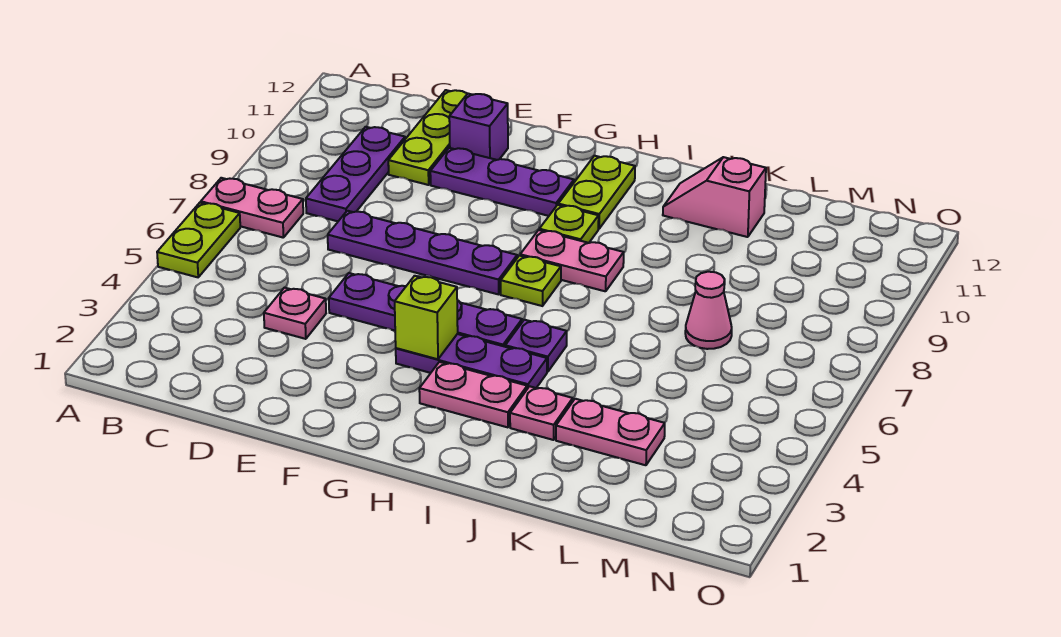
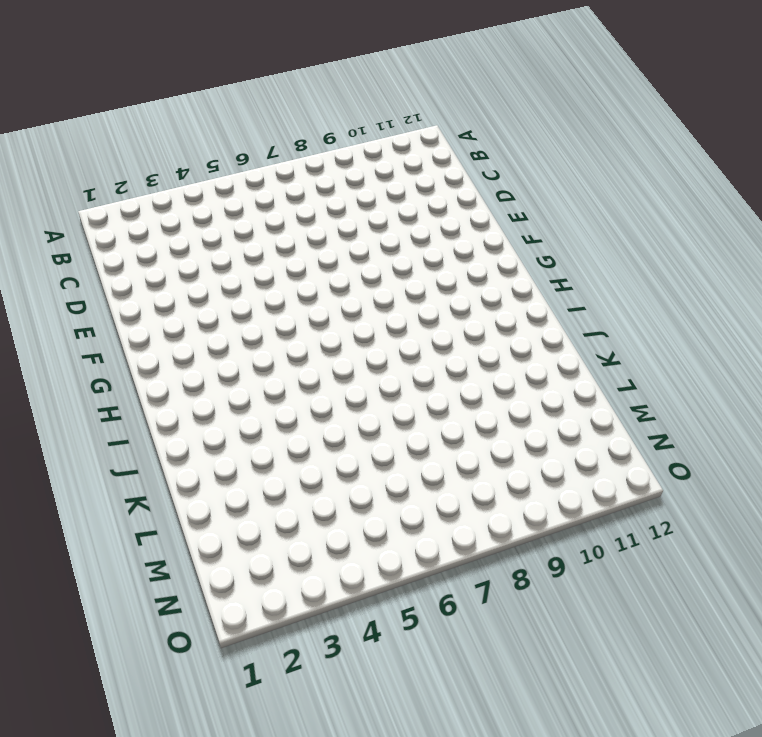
none -> lime plate A5:A6 level 1
none -> pink plate A7:B7 level 1
none -> purple plate C8:C10 level 1

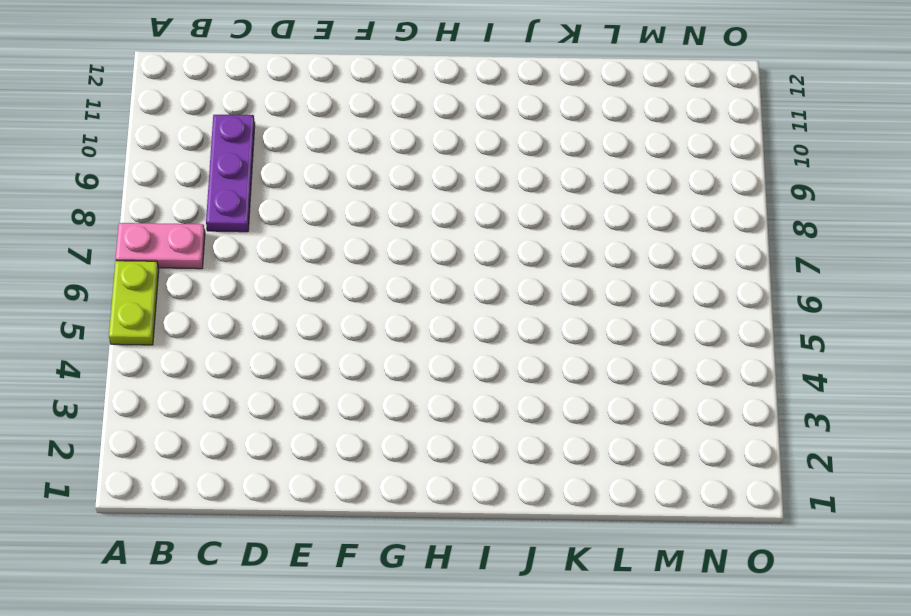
none -> pink plate D4 level 1
none -> purple plate D7:G7 level 1
none -> lime plate D10:D12 level 1

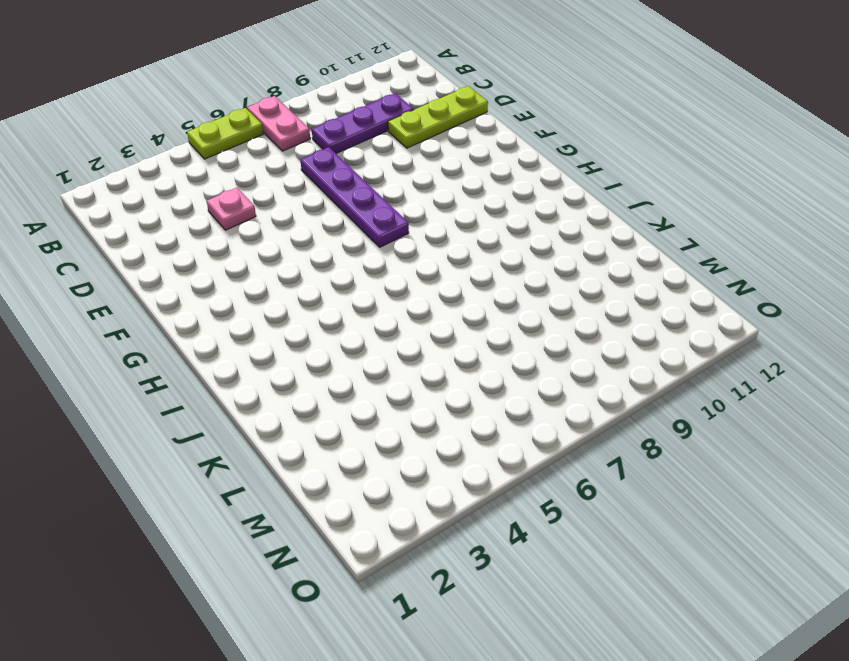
none -> purple plate E5:H5 level 1
none -> purple plate E10:G10 level 1
none -> purple brick E11 level 1

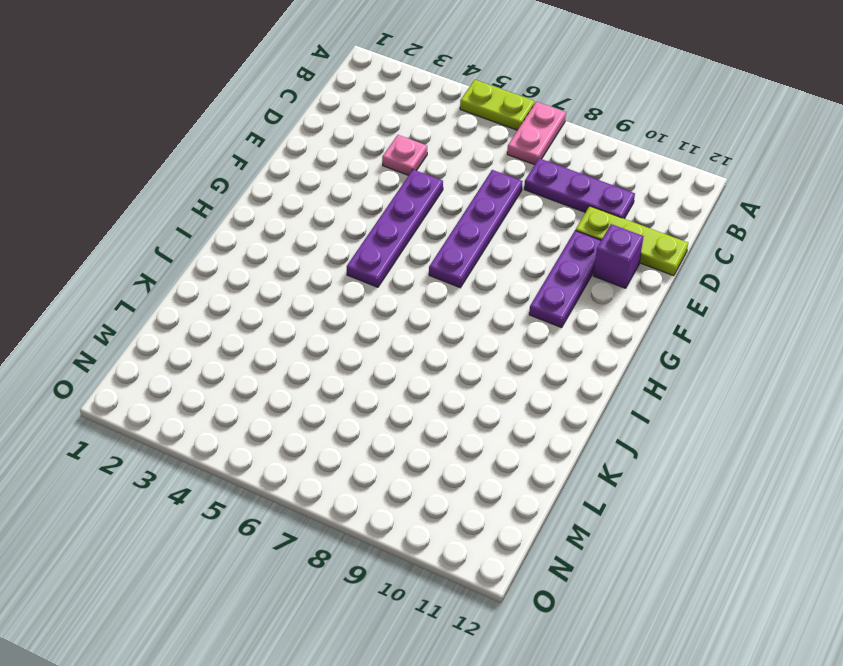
none -> purple plate G4:I4 level 1
none -> pink plate H3:I3 level 1
none -> lime plate H7 level 1

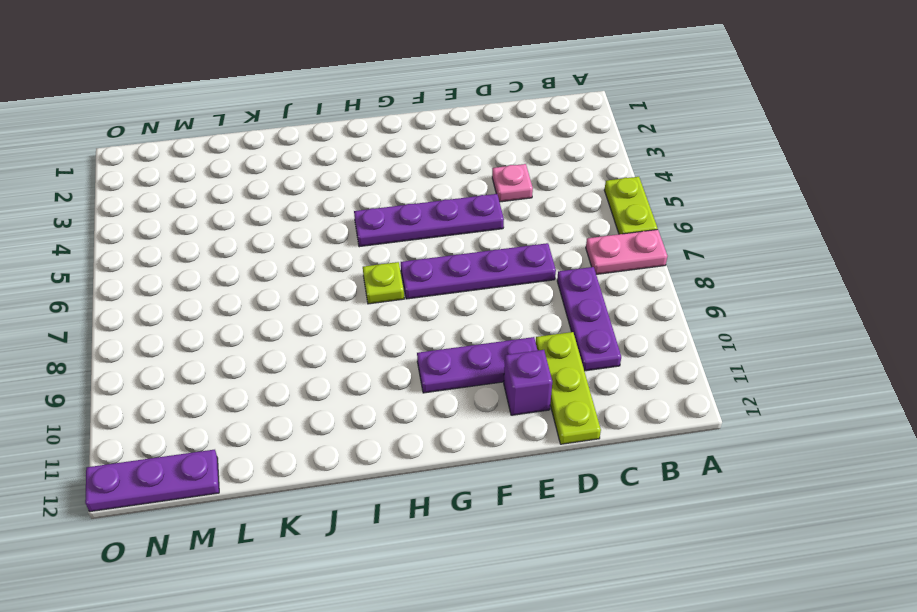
purple plate M12:O12 level 1 -> purple plate G4:I4 level 1
none -> pink plate H3:I3 level 1
none -> pink plate H8:I8 level 1
none -> lime plate H9 level 1

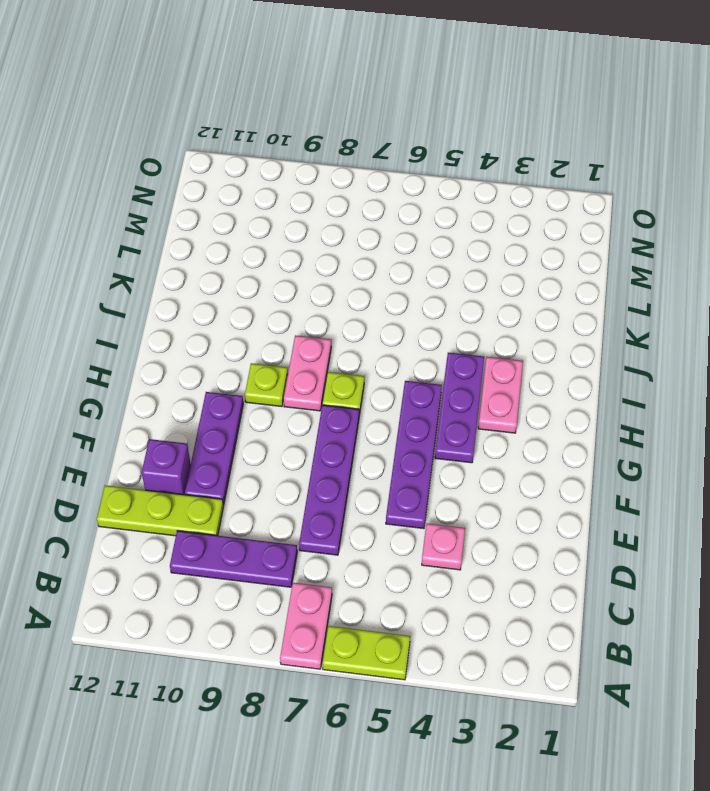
none -> lime plate H10:H11 level 1
none -> purple plate I5 level 1
none -> pink plate J3 level 1

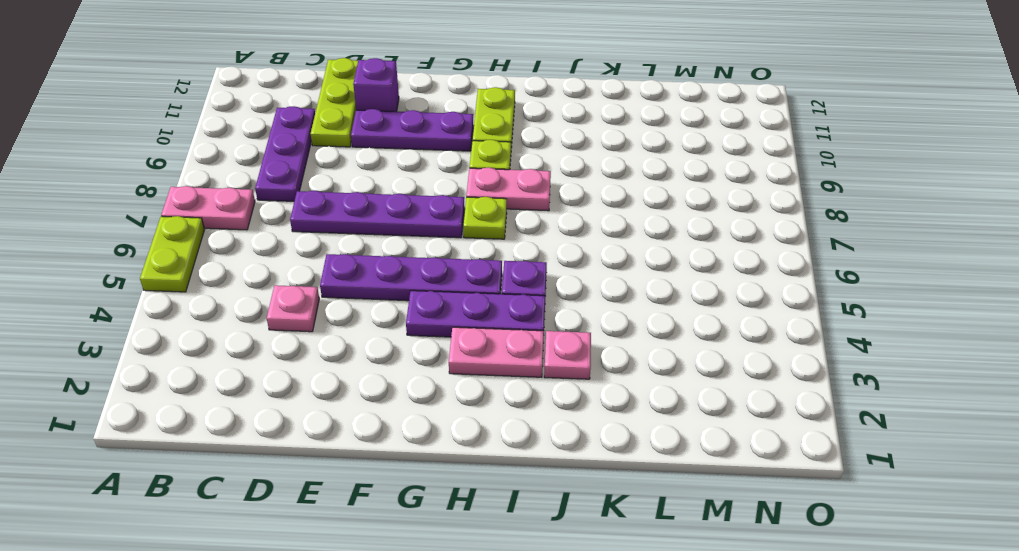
none -> pink slope J11:K11 level 1 top K
none -> pink plate K3:L3 level 1
none -> pink cone L7 level 1

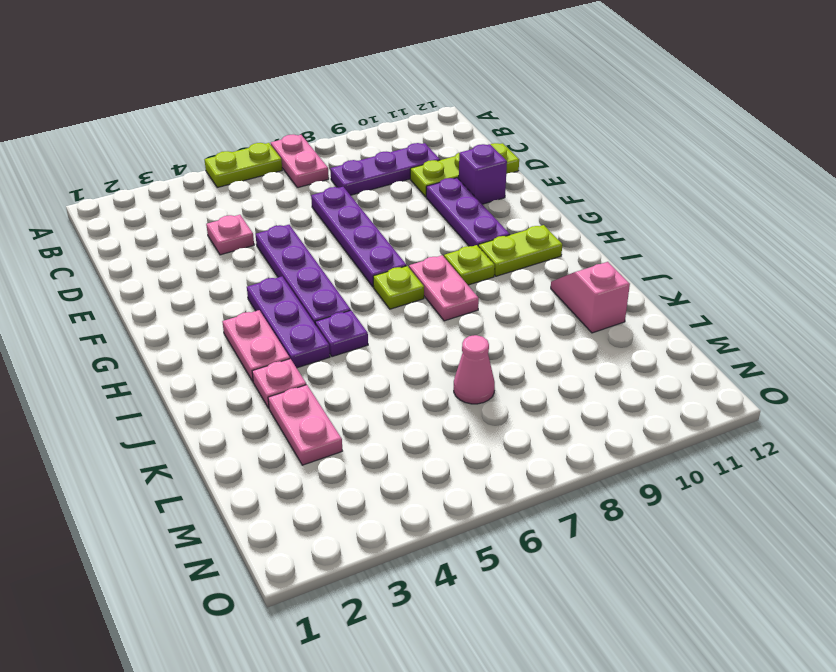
none -> lime brick G4 level 2

